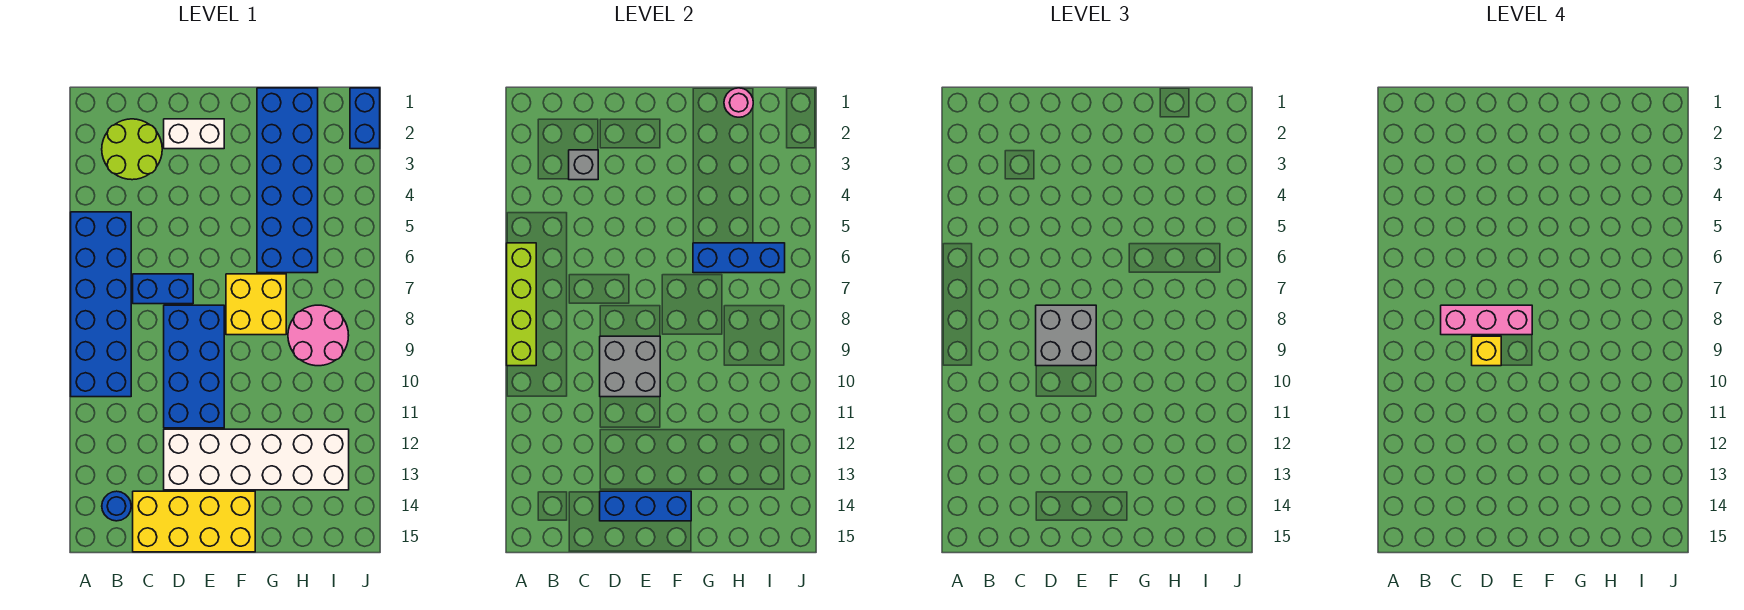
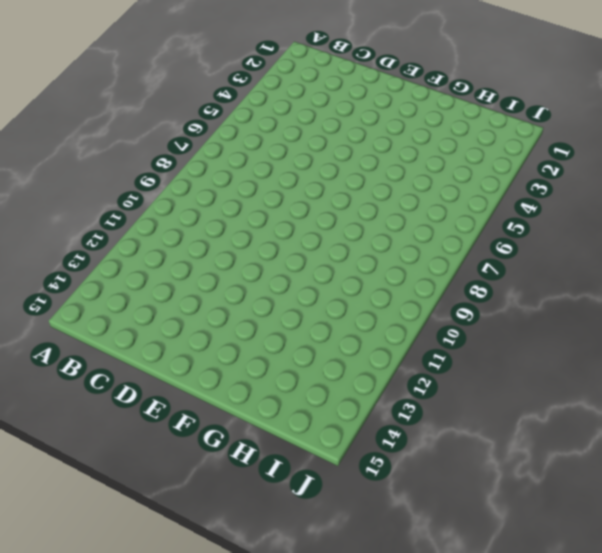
none -> blue brick A5:B10 level 1
none -> lime round brick B2:C3 level 1
none -> blue round brick B14 level 1

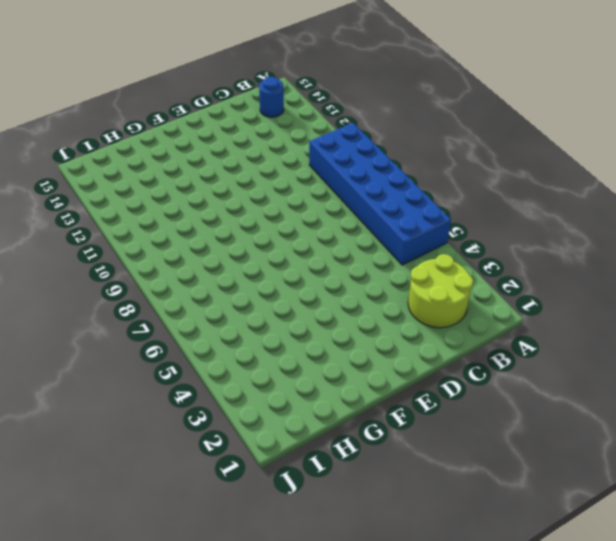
none -> blue brick C7:D7 level 1
none -> yellow brick C14:F15 level 1
none -> white brick D2:E2 level 1

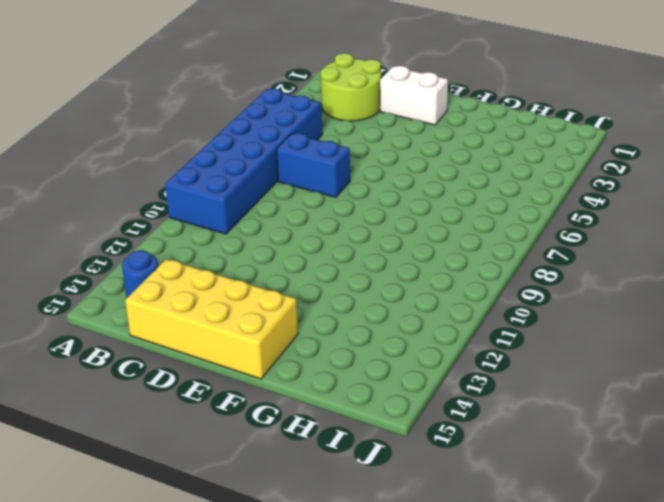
none -> blue brick D8:E11 level 1
none -> white brick D12:I13 level 1
none -> yellow brick F7:G8 level 1

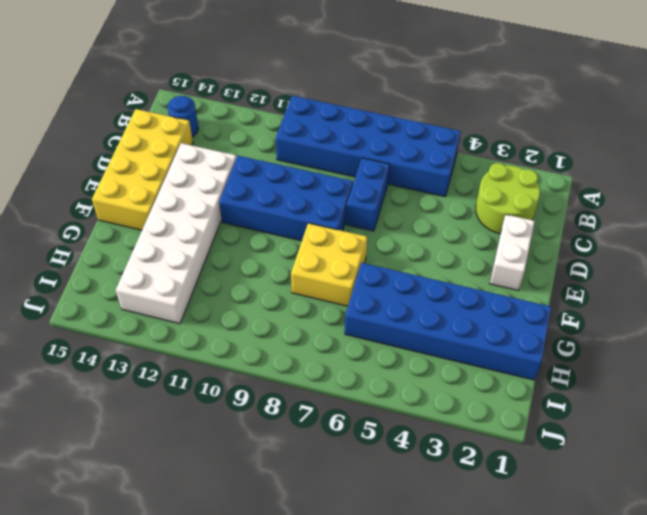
none -> pink round brick H8:I9 level 1
none -> blue brick J1:J2 level 1
none -> lime brick A6:A9 level 2

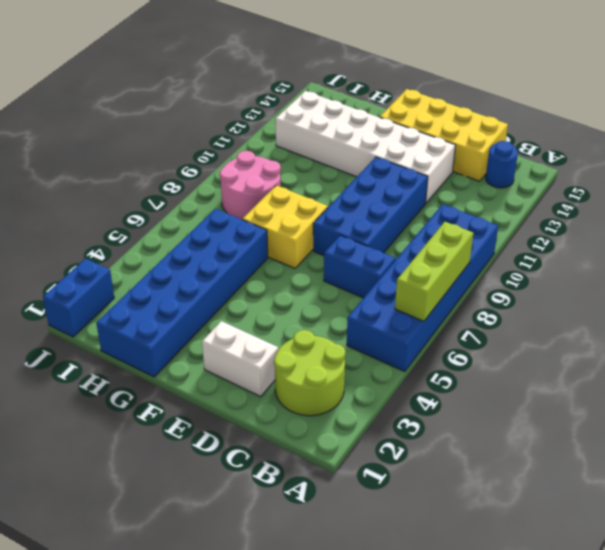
lime brick A6:A8 level 2 -> lime brick A6:A9 level 2
none -> grey brick C3 level 2
none -> grey brick D9:E10 level 2
none -> blue brick D14:F14 level 2

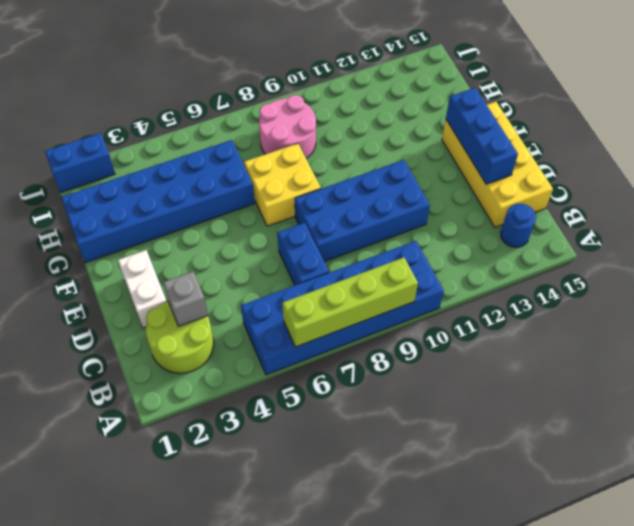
none -> white brick D12:I13 level 1
none -> grey brick D9:E10 level 2
none -> blue brick G6:I6 level 2

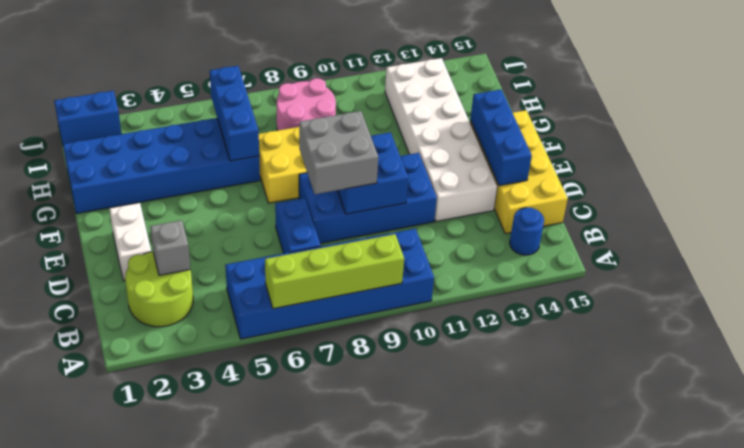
blue brick D9:E10 level 2 -> grey brick D9:E10 level 2
none -> pink round brick H1 level 2
none -> pink brick C8:E8 level 4
none -> yellow brick D9 level 4

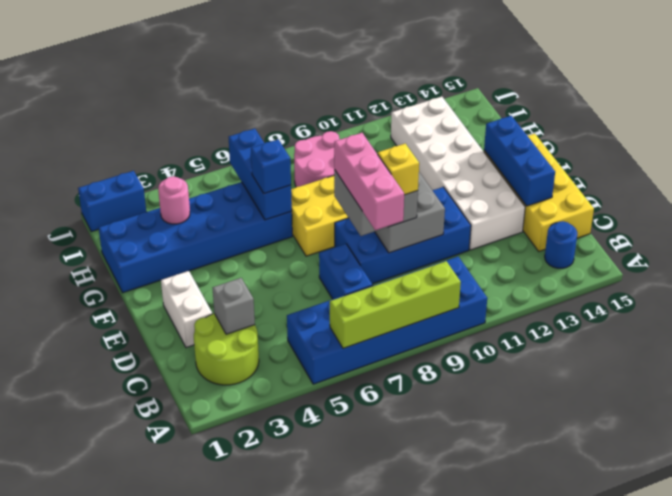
blue brick G6 level 3 -> none
pink round brick H3 level 2 -> pink round brick H1 level 2

